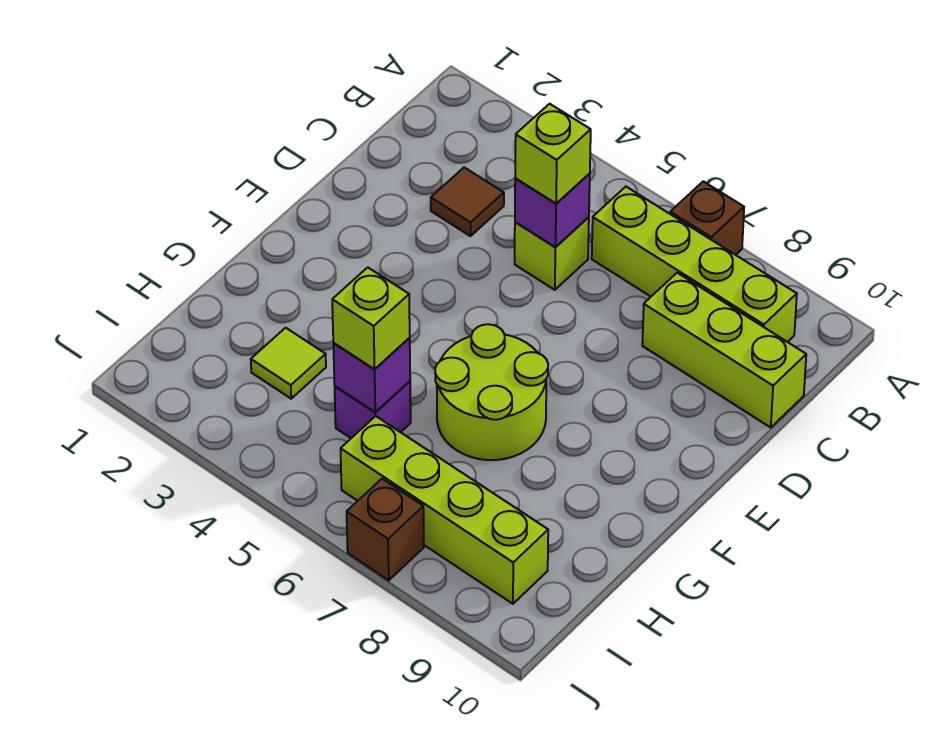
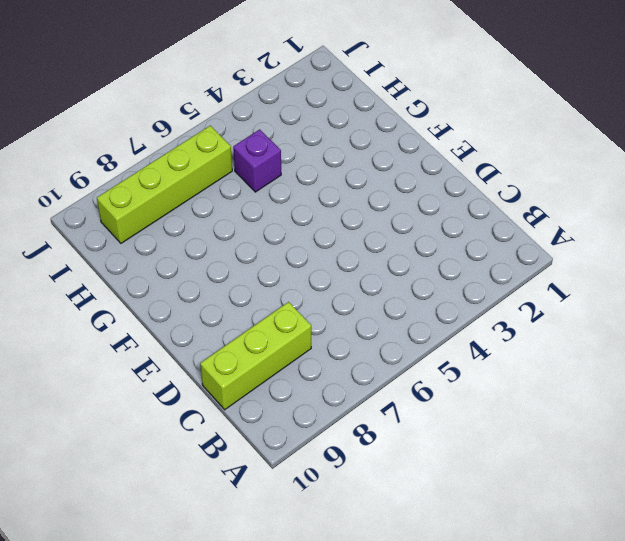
none -> brown brick A7 level 1
none -> lime brick B6:B9 level 1
none -> brown tile C3 level 1

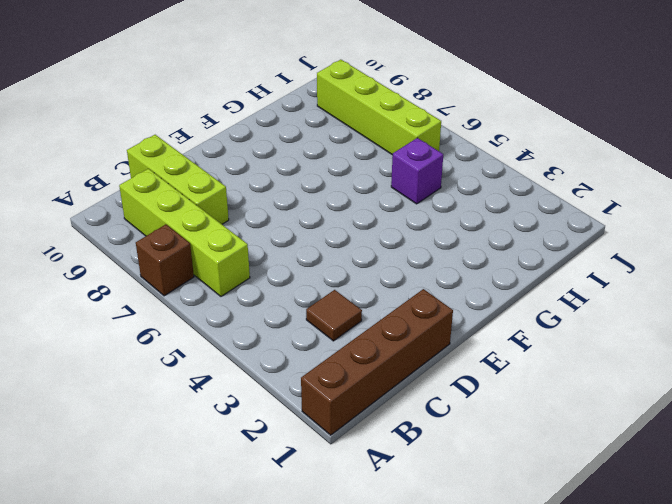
brown brick A1:D1 level 1 -> none
none -> lime brick C5 level 1
none -> lime round brick F6:G7 level 1
none -> lime tile H3 level 1

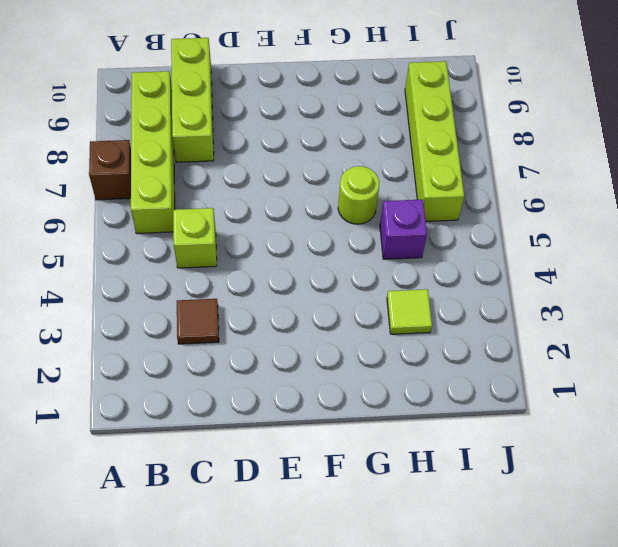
lime round brick G6 level 1 -> lime round brick F6:G7 level 1
none -> brown brick J7 level 1
none -> purple brick C5 level 2
none -> purple brick H5 level 2

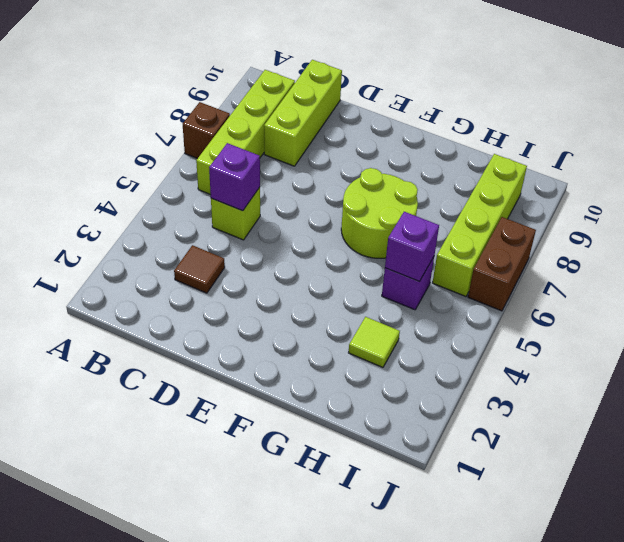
brown brick J6:J7 level 1 -> brown brick J7 level 1
none -> lime brick C5 level 3
none -> lime brick H5 level 3

